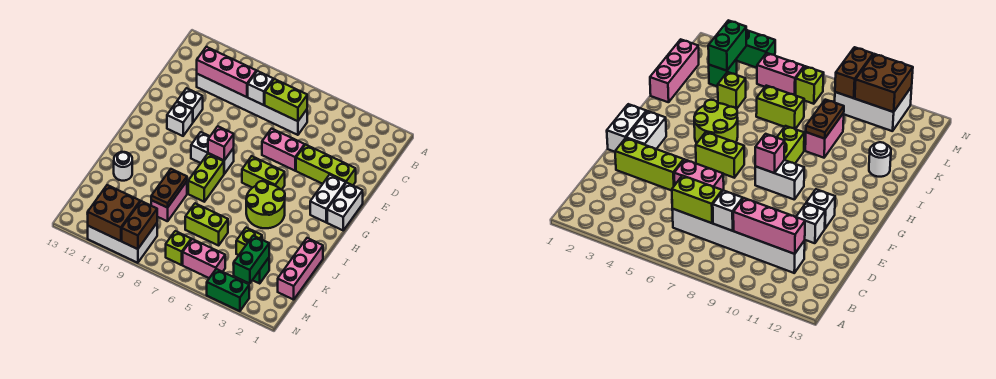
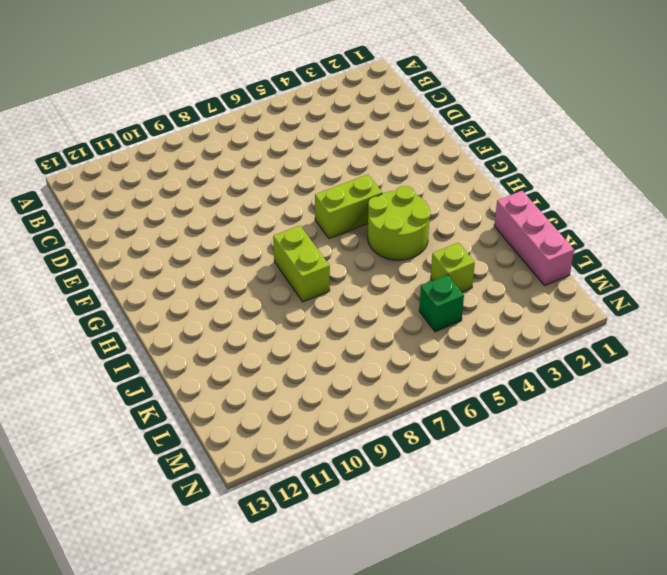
green brick L5 level 1 -> green brick L3 level 1
none -> white brick C6:C11 level 1
none -> lime brick E2:E4 level 1
none -> pink brick E5:E6 level 1

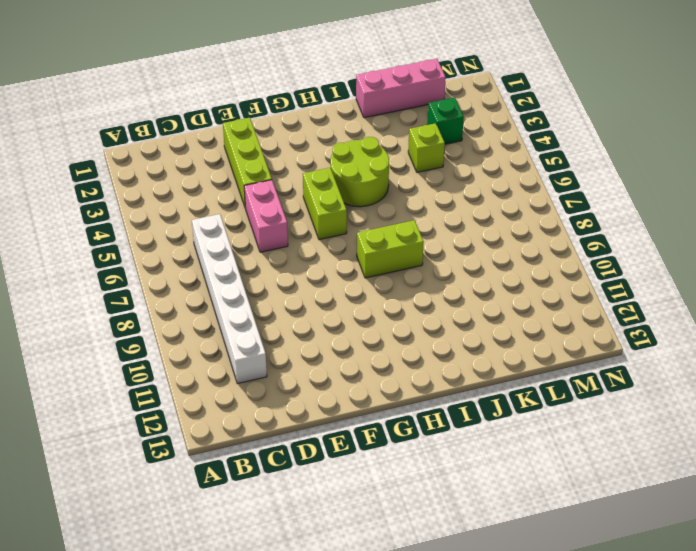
none -> white brick E11 level 1
none -> white brick F1:G1 level 1
none -> white brick F2:G2 level 1

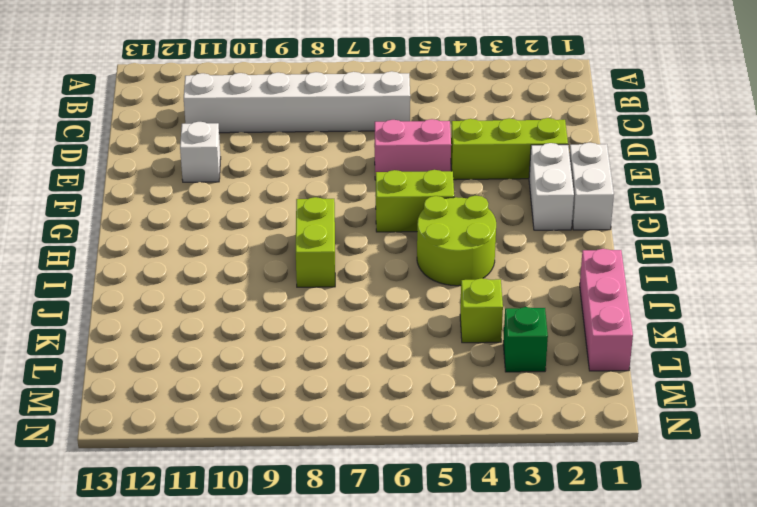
none -> white brick F11 level 1
none -> white brick G8:G9 level 1
none -> pink brick J9:K9 level 1

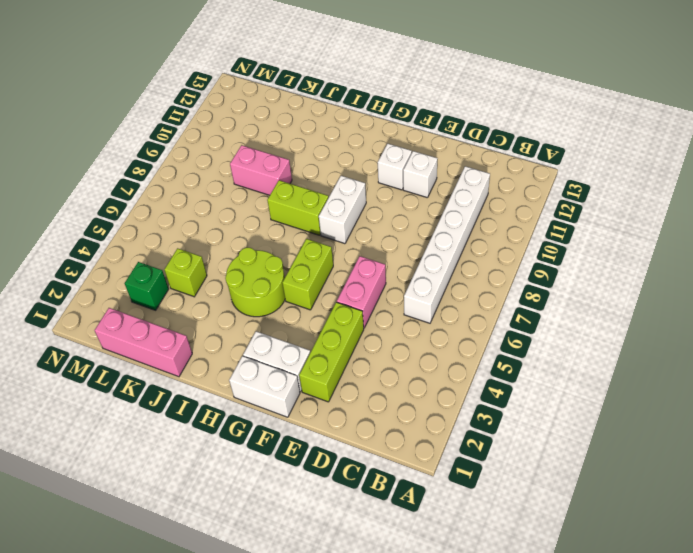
none -> white round brick J12 level 1
none -> lime brick K6:K7 level 1
none -> pink brick M5:M6 level 1

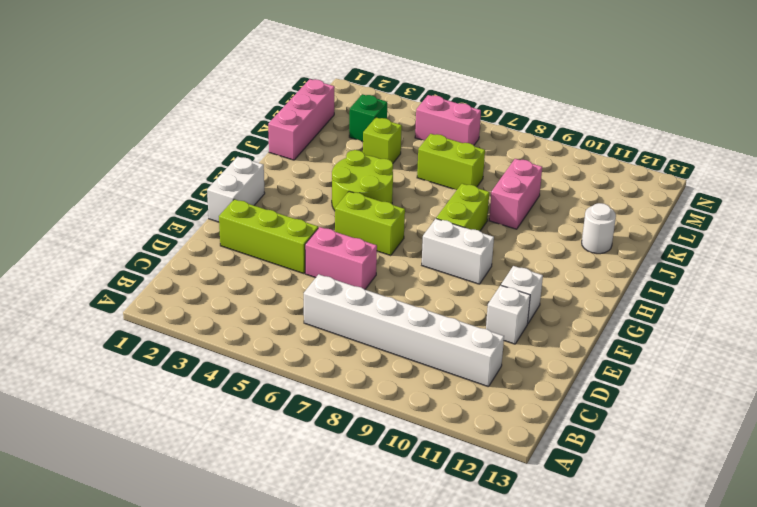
none -> white brick F2:G2 level 1
none -> lime brick M7 level 1
none -> white brick M9:N11 level 1

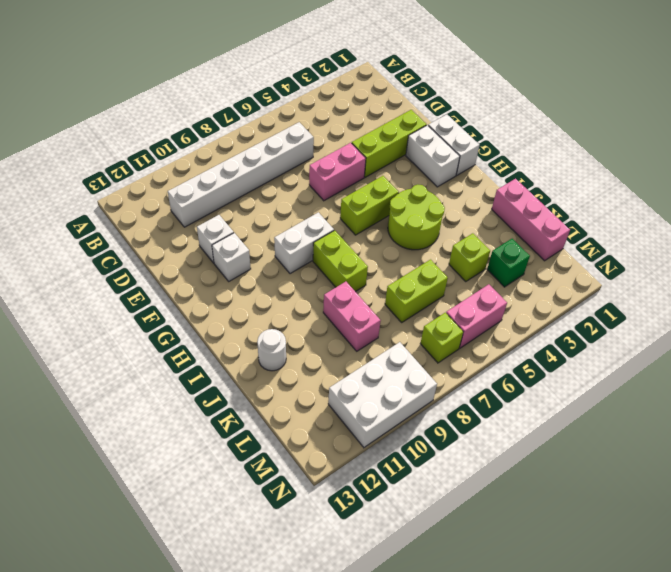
none -> green brick N3:N4 level 1
none -> lime brick C6:C7 level 2
none -> white brick C8 level 2

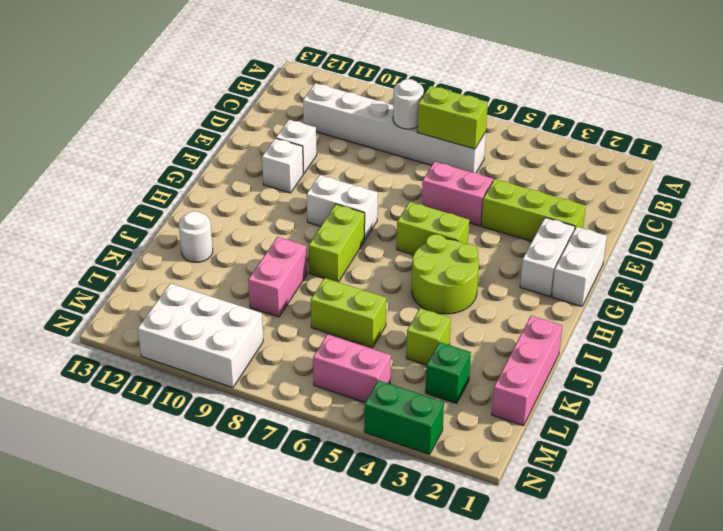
white round brick C8 level 2 -> white brick C8 level 2
none -> lime brick M7 level 1
none -> pink brick C9:C11 level 2
none -> pink brick G8 level 2

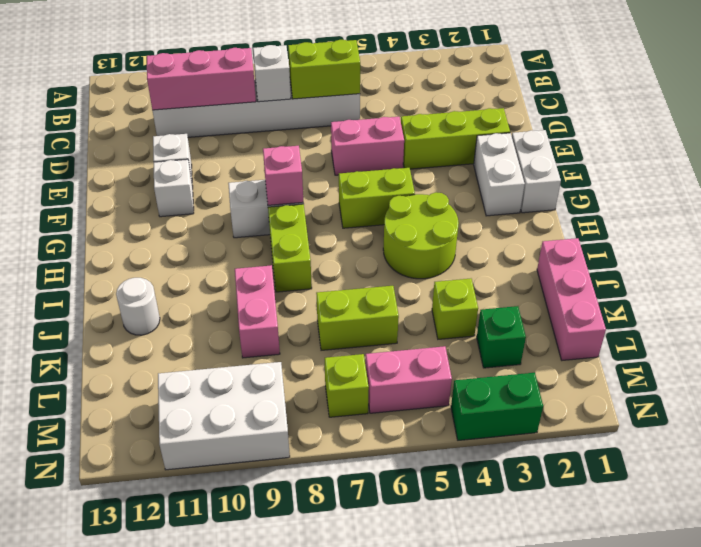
none -> brown plate J9:K9 level 2
none -> green brick L3:M3 level 2
none -> brown brick M9:N9 level 2

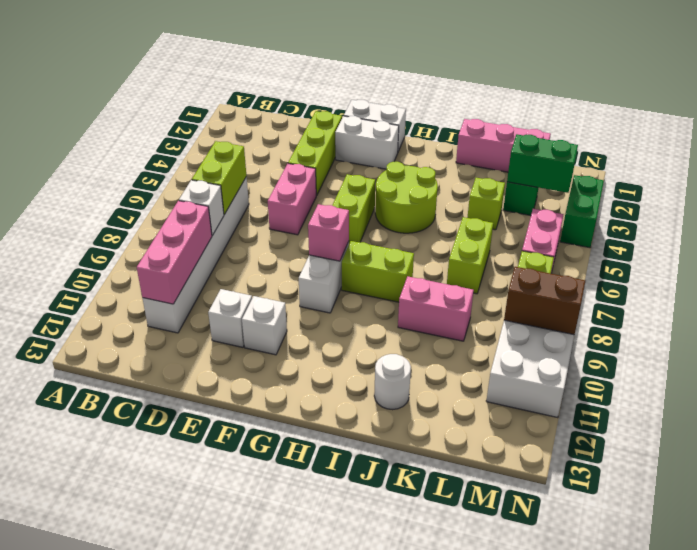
none -> brown plate J9:K9 level 2
none -> brown brick M10:N11 level 2

